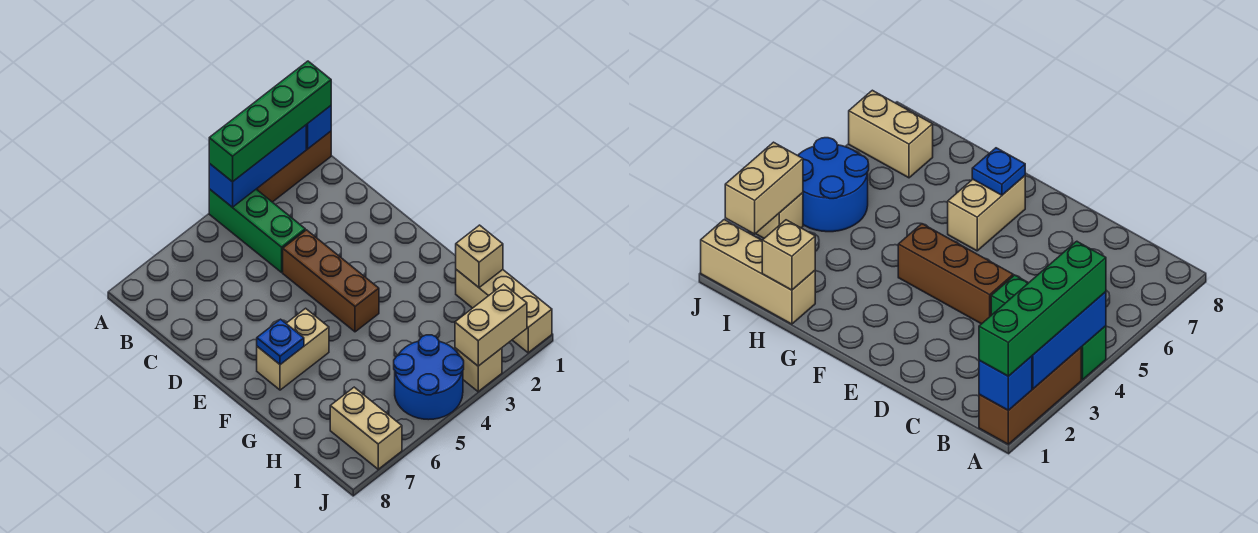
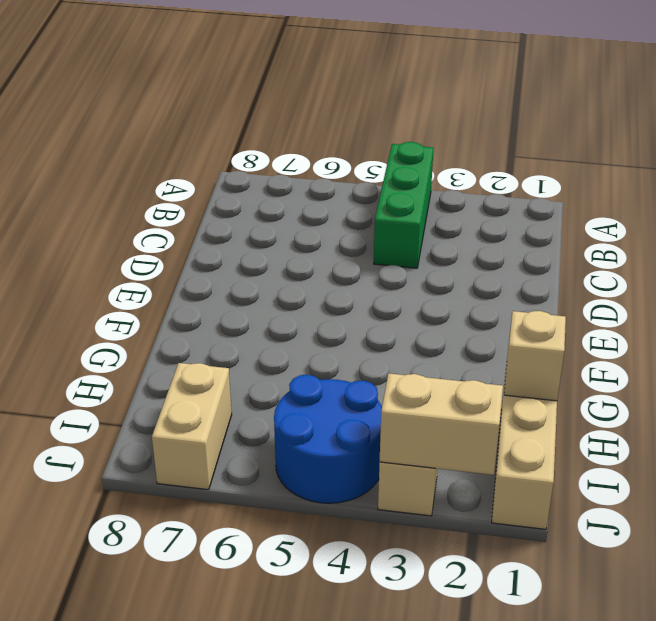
none -> brown brick A1:A3 level 1
none -> brown brick D4:F4 level 1
none -> tan brick F6:F7 level 1

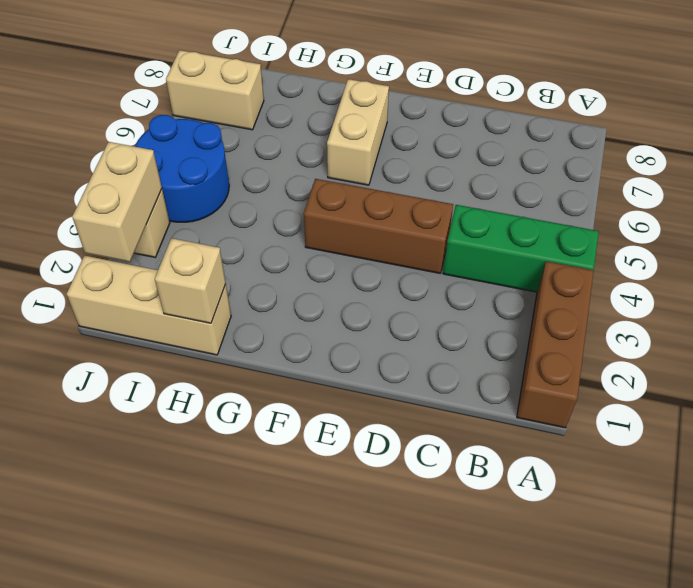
none -> blue brick A1 level 2
none -> blue brick A2:A4 level 2
none -> blue plate F7 level 2

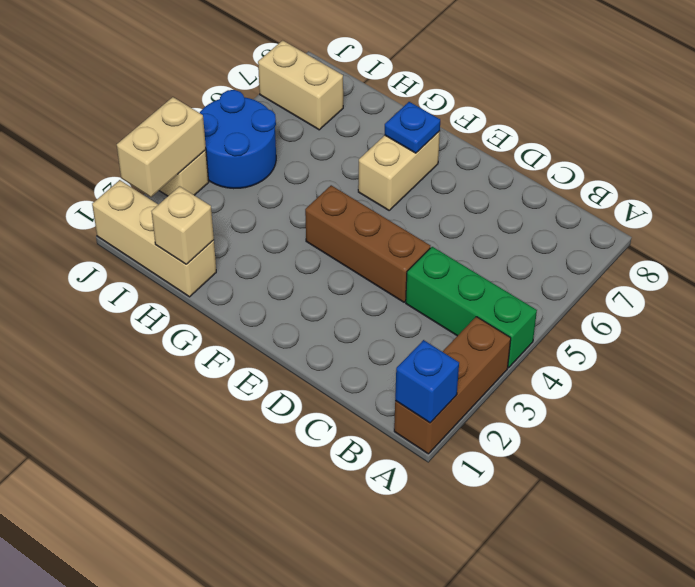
none -> blue brick A2:A4 level 2
none -> green brick A1:A4 level 3

